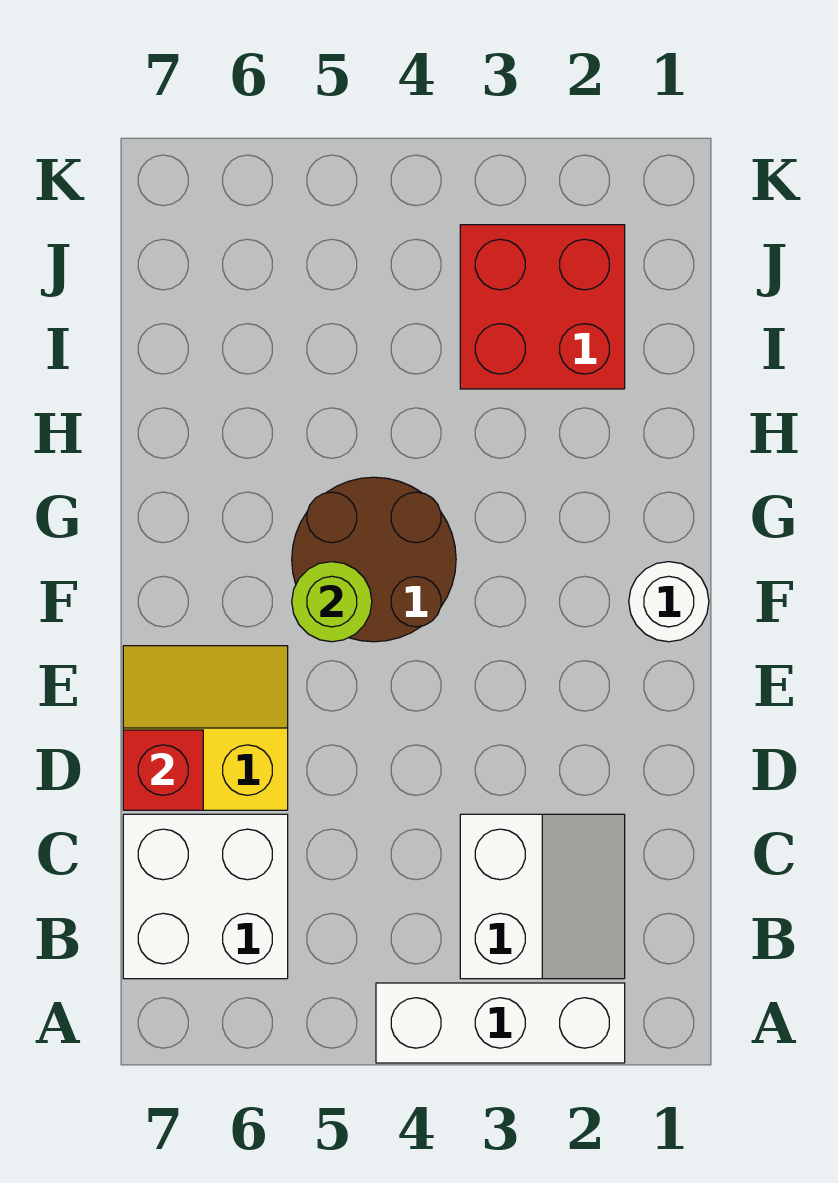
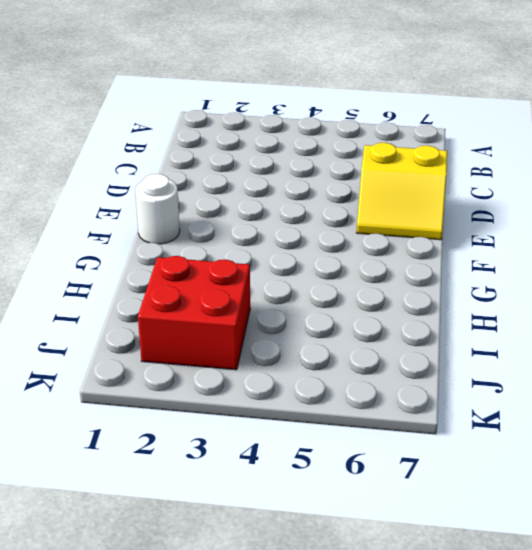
none -> white brick A2:A4 level 1
none -> white slope B2:C3 level 1 top 3

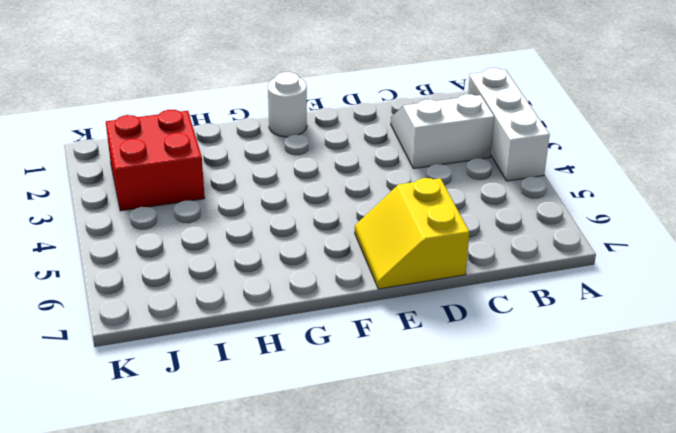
none -> white brick B6:C7 level 1
none -> brown round brick F4:G5 level 1

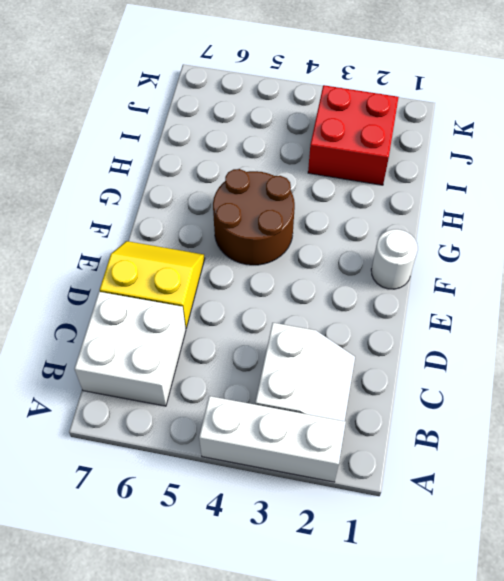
none -> red brick D7 level 2
none -> lime round brick F5 level 2

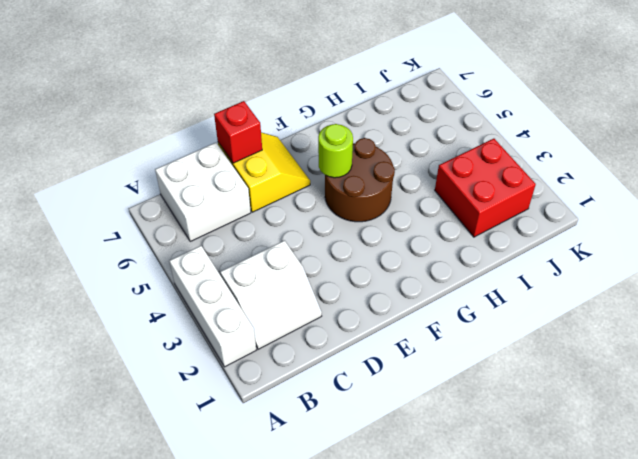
none -> white round brick F1 level 1

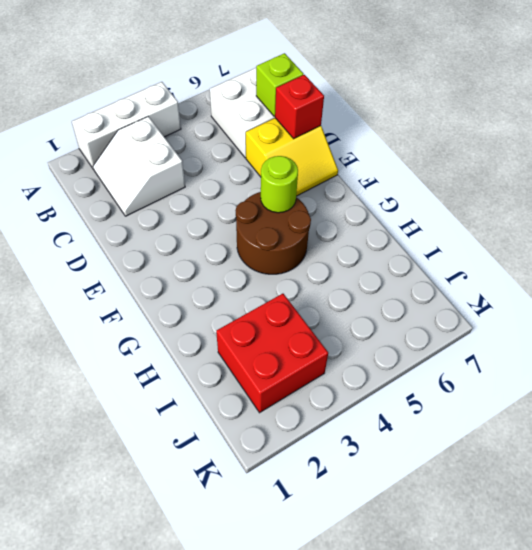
lime brick C7 level 2 -> none
none -> white round brick F1 level 1

